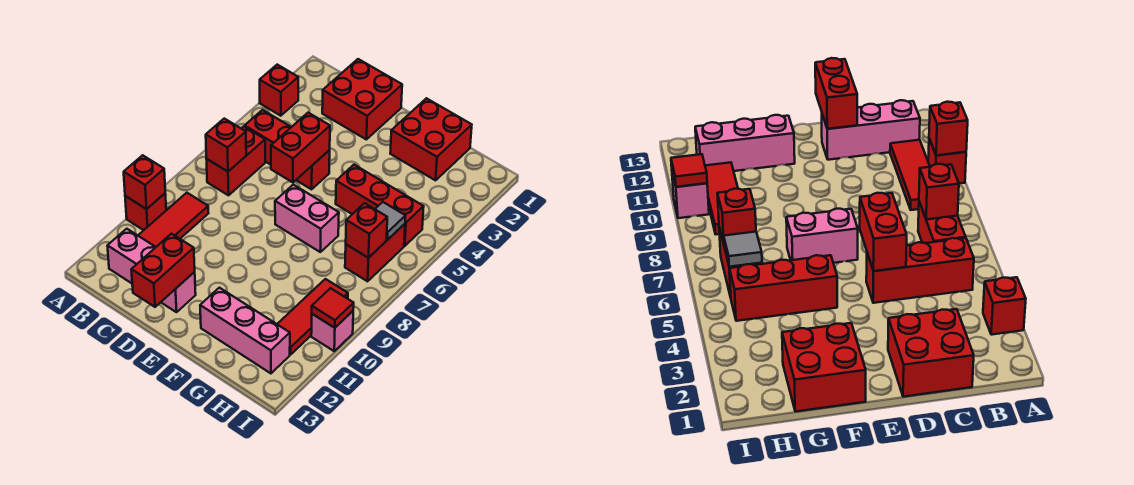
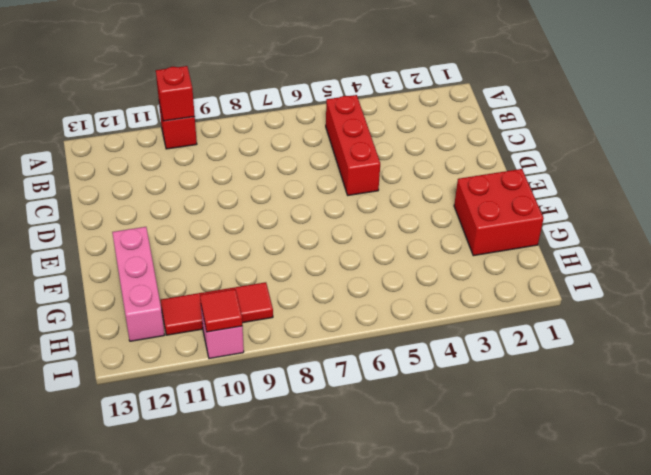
none -> red brick A3 level 1
none -> red brick B6:B7 level 1
none -> red tile B9:B11 level 1

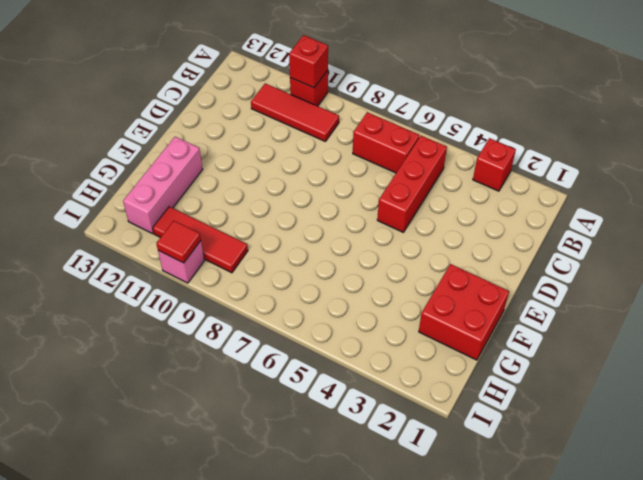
none -> pink brick B12:D12 level 1
none -> red brick C1:D2 level 1
none -> pink brick E7:F7 level 1

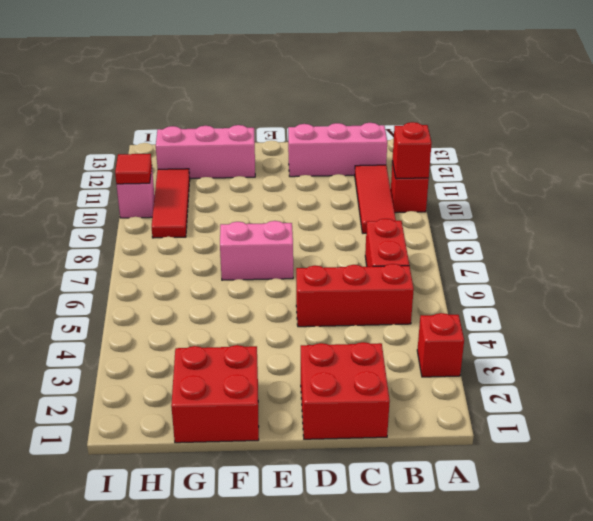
none -> red brick F5:H5 level 1
none -> red brick H6:H7 level 1
none -> red brick B7 level 2

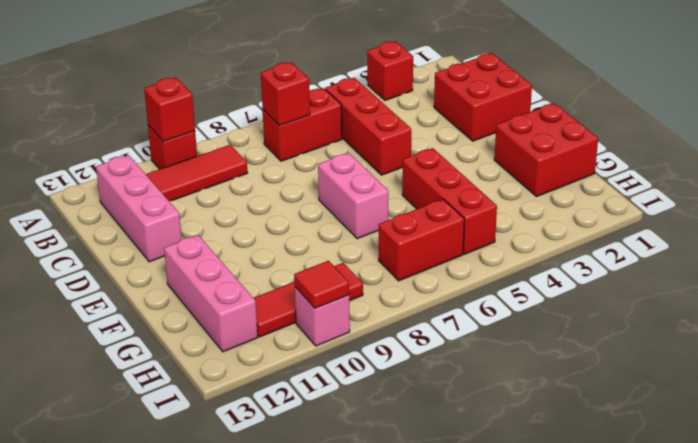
none -> red brick D5:D6 level 2
none -> red brick D12:D13 level 2
none -> grey tile H6 level 2

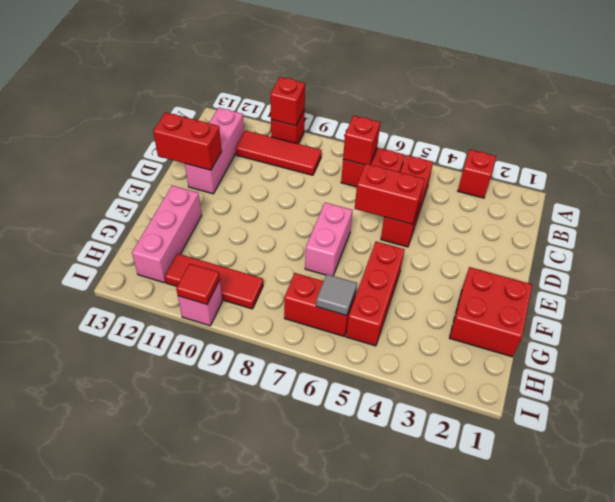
none -> red brick C1:D2 level 1
none -> red brick H7 level 2

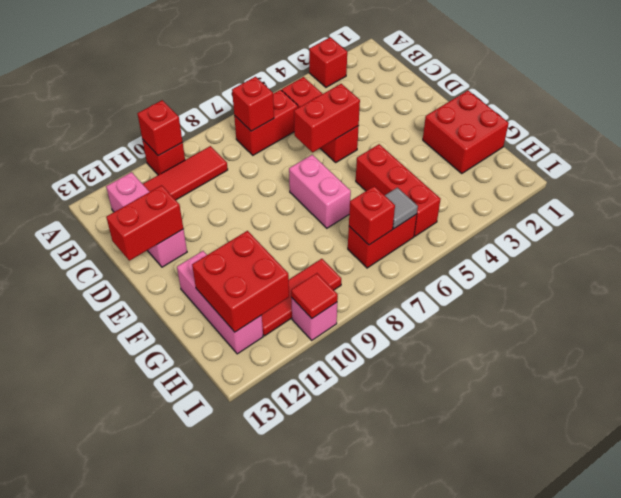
red brick G11:H12 level 2 -> red brick C1:D2 level 1

